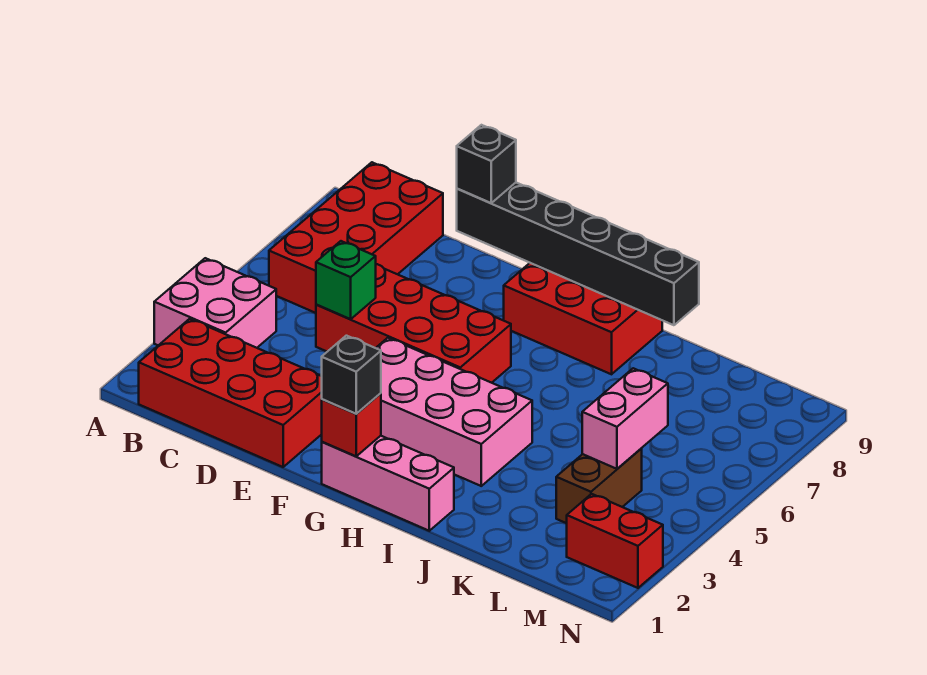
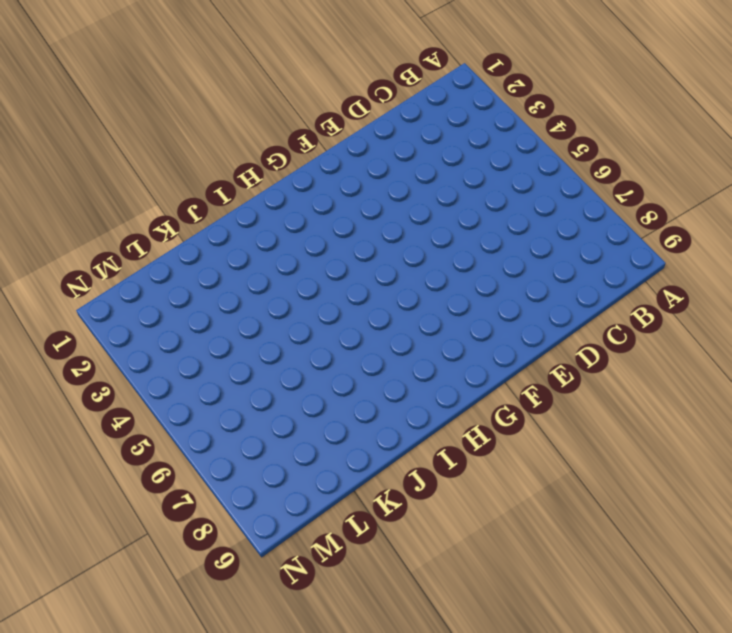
none -> pink brick A3:B4 level 1
none -> red brick B1:E2 level 1
none -> red brick B6:C9 level 1

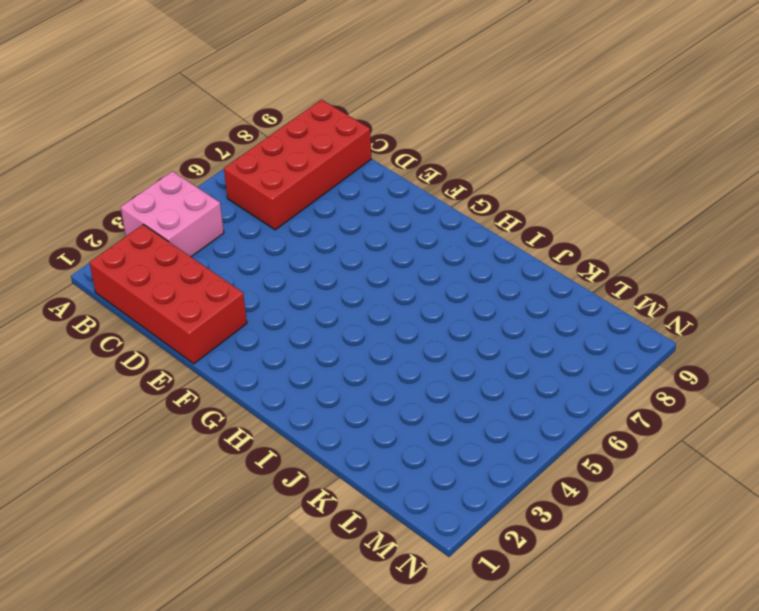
none -> red brick D5:G6 level 1
none -> pink brick F3:I4 level 1
none -> pink brick G1:I1 level 1

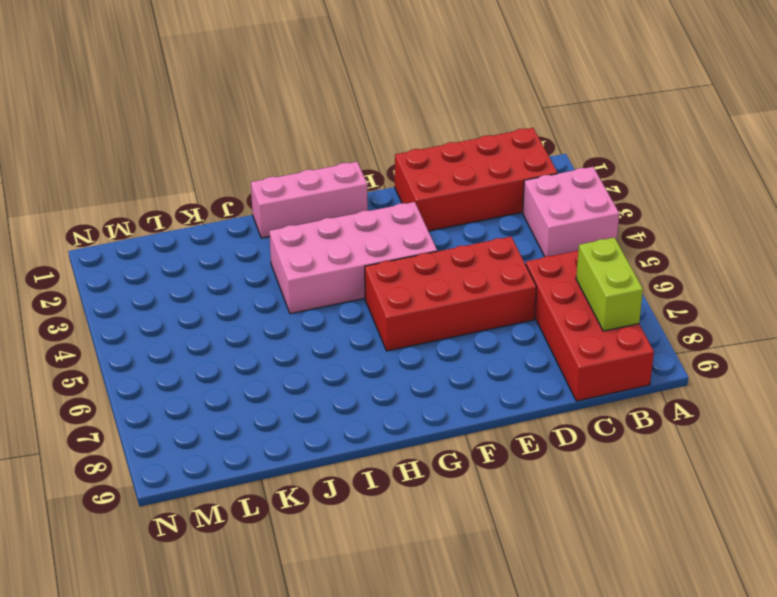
lime brick B7:B8 level 2 -> none
none -> red brick G8:I9 level 1
none -> brown brick L3:L4 level 1
none -> red brick M2:N2 level 1

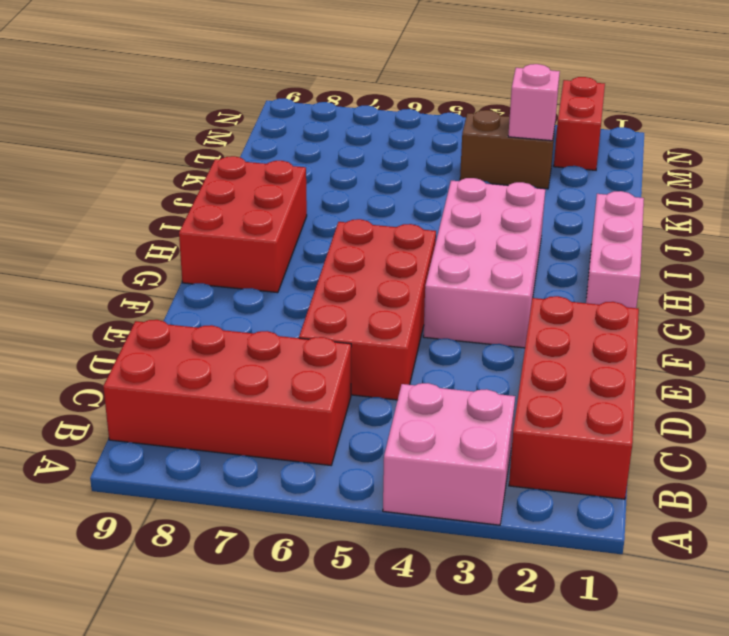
pink brick L3 level 2 -> none
none -> green brick D5 level 2
none -> black brick E9:J9 level 2
none -> red brick G1 level 2

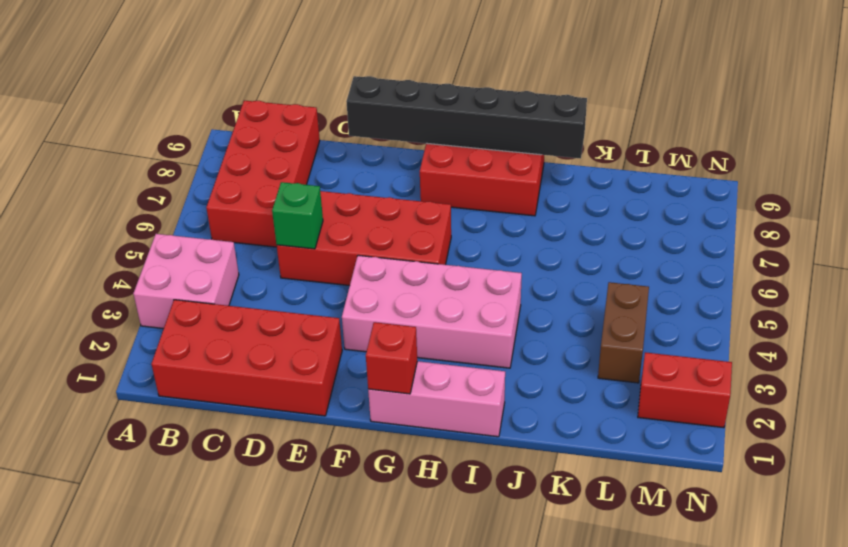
none -> pink brick L4:L5 level 2
none -> black brick E9 level 3
none -> black brick G1 level 3

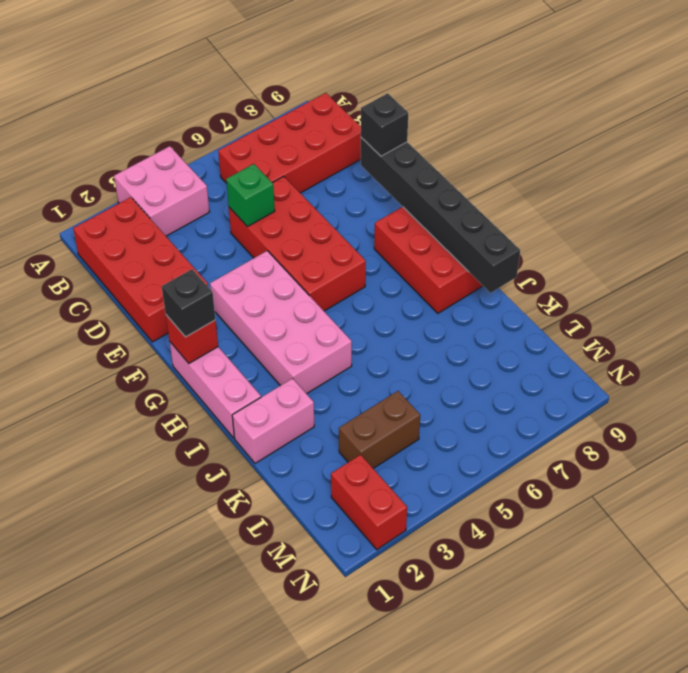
pink brick J1:J2 level 1 -> pink brick L4:L5 level 2

